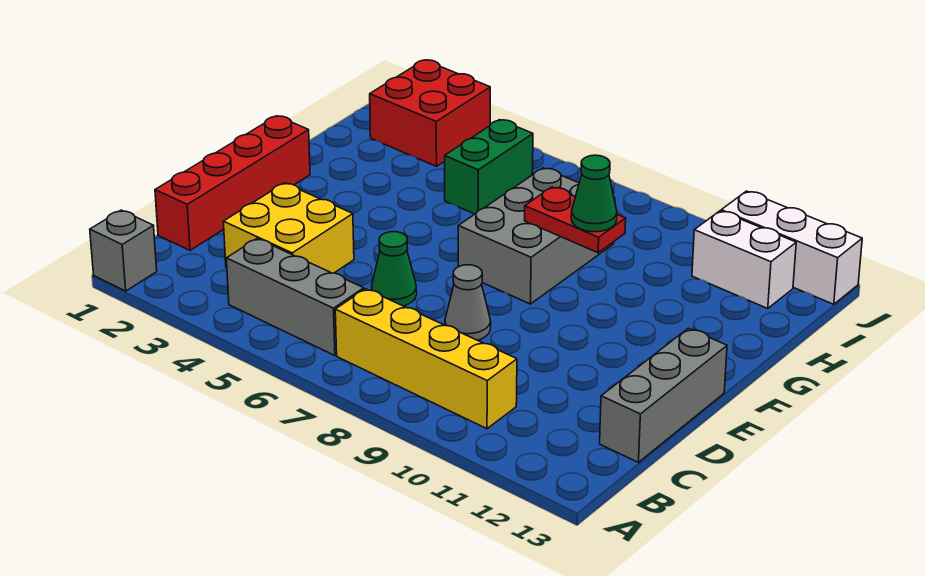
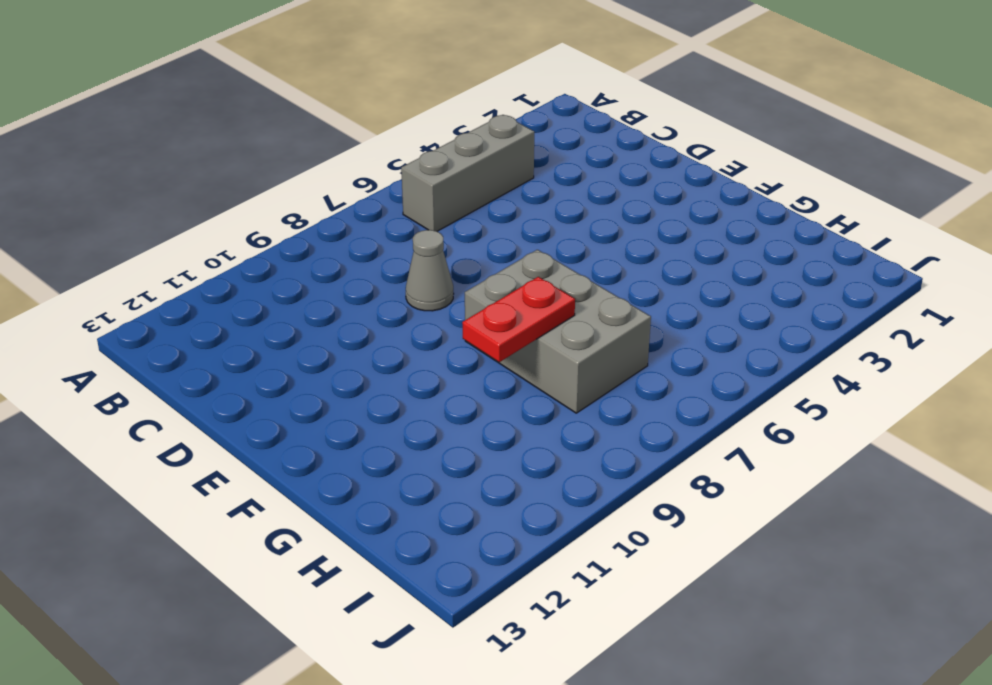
none -> grey brick A1 level 1
none -> yellow brick B7:B10 level 1
none -> red brick C1:F1 level 1

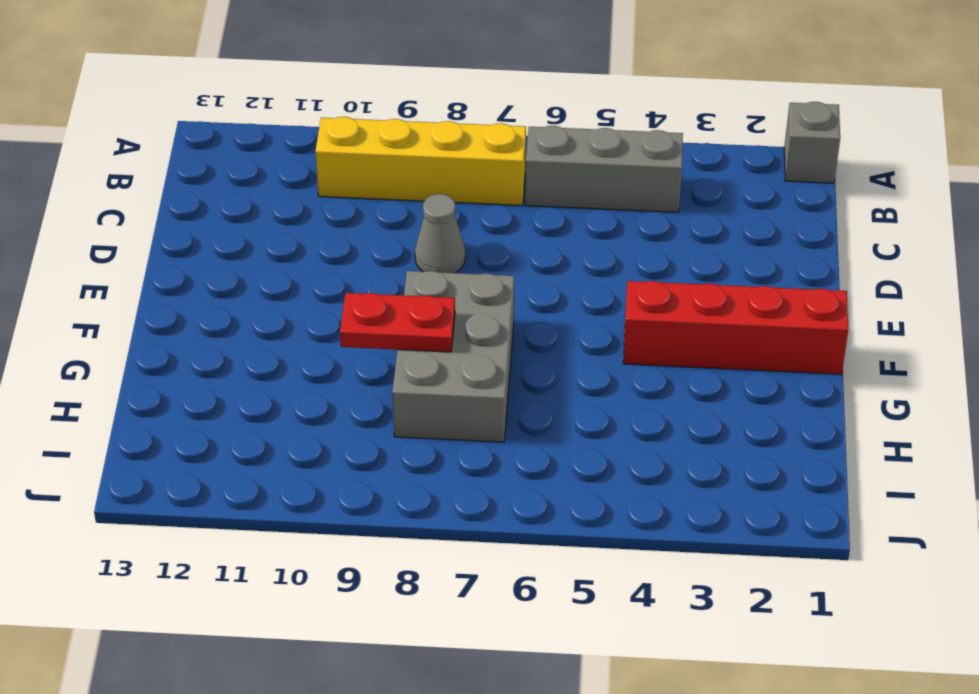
red brick F1:F4 level 1 -> red brick C1:F1 level 1
none -> yellow brick C3:D4 level 1
none -> grey brick C13:E13 level 1
none -> green cone D6 level 1

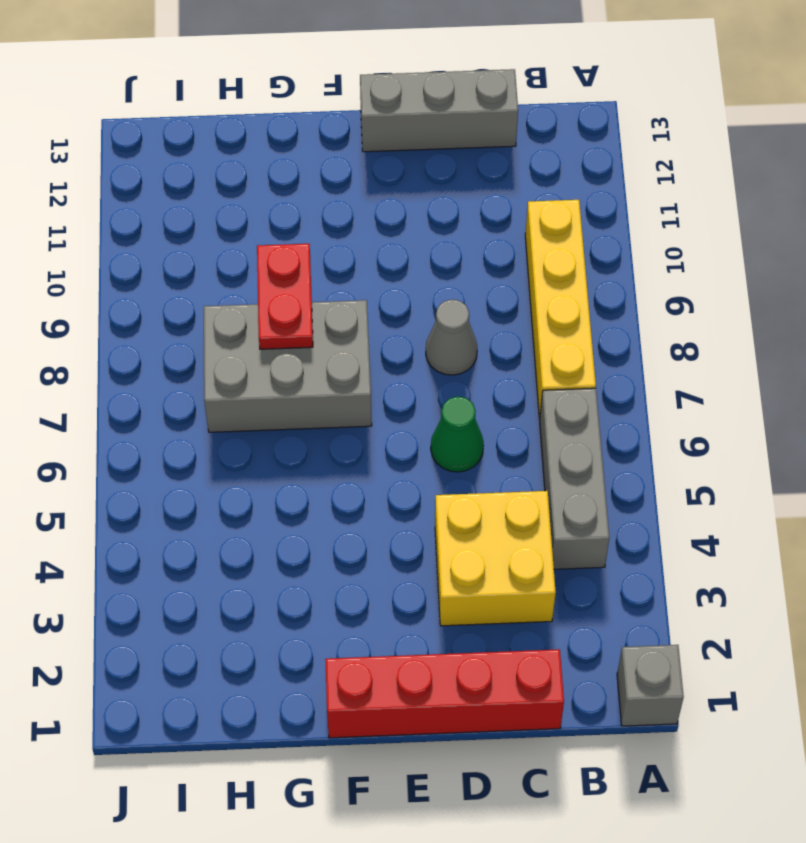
none -> green brick H5:I5 level 1
none -> red brick I2:J3 level 1
none -> white brick I11:I12 level 1

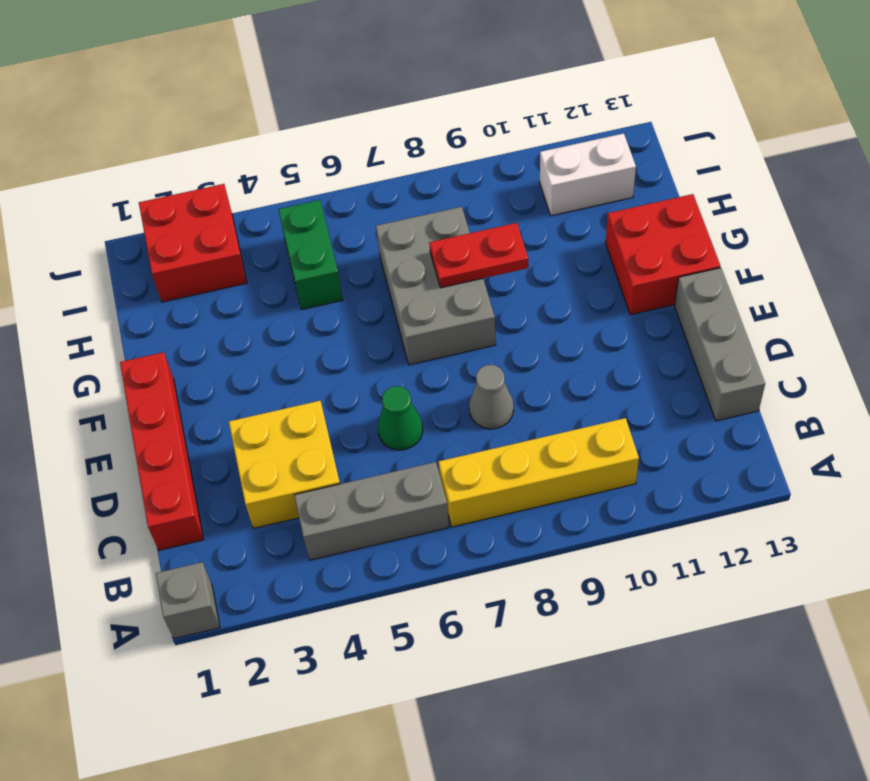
red brick F12:G13 level 1 -> none
none -> white brick J11:J13 level 1
none -> green cone G9 level 3

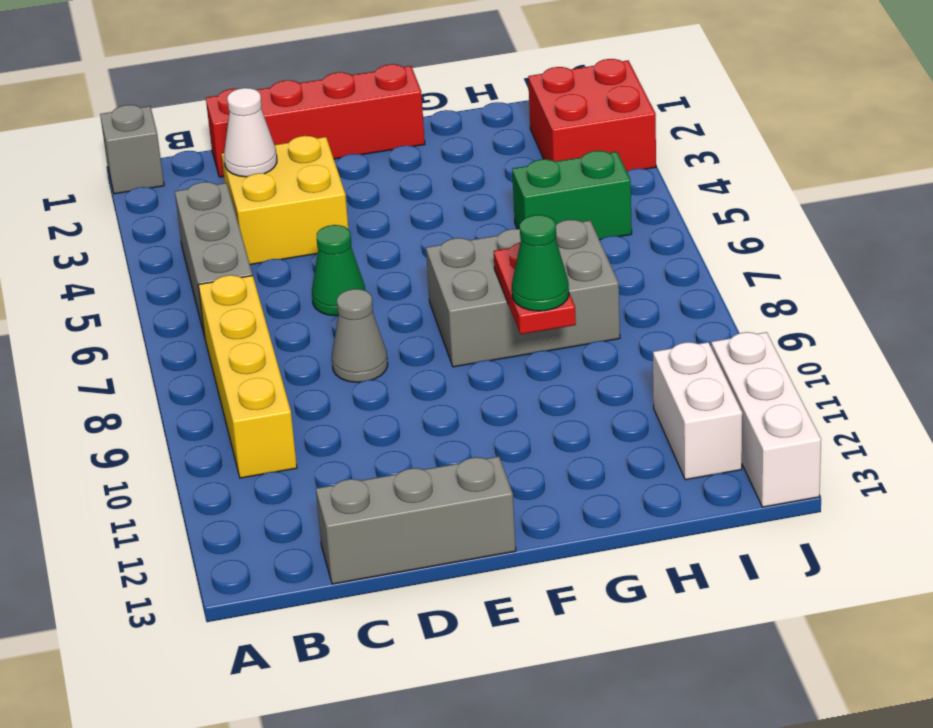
white cone C3 level 2 -> none

